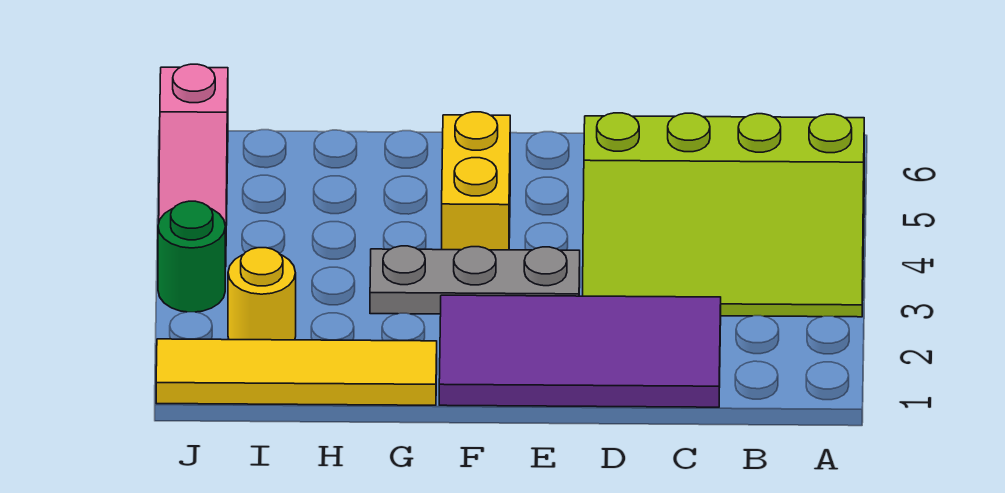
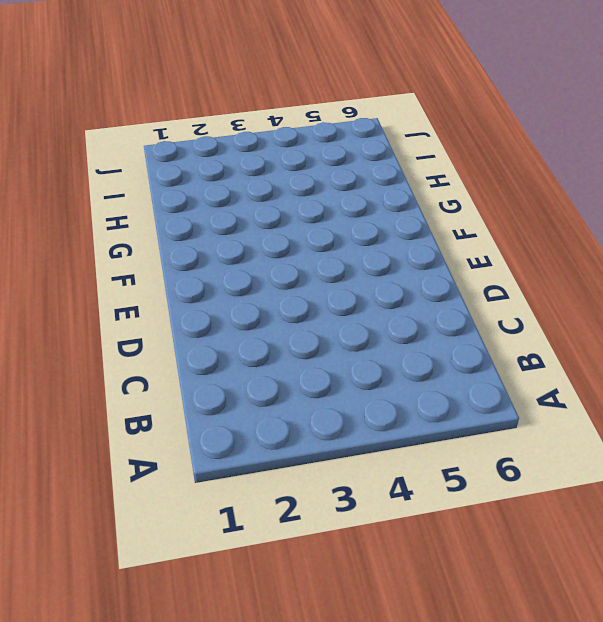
none -> lime slope A3:D5 level 1 top 5
none -> purple tile C1:F2 level 1

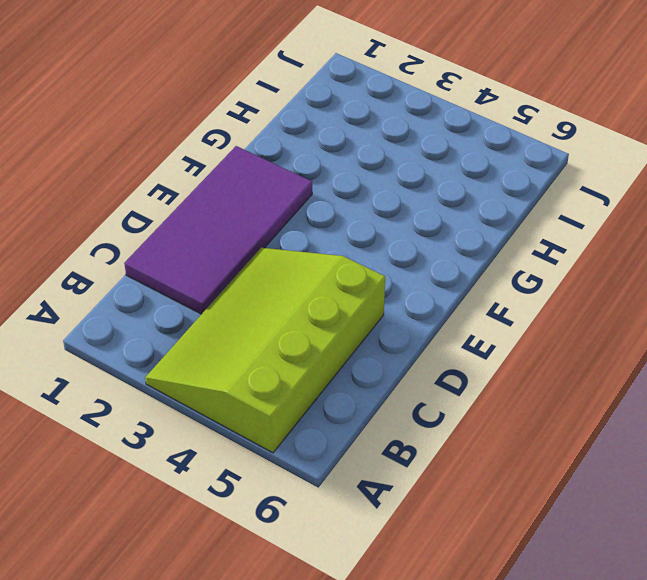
none -> grey plate E3:G3 level 1
none -> yellow brick F4:F5 level 1

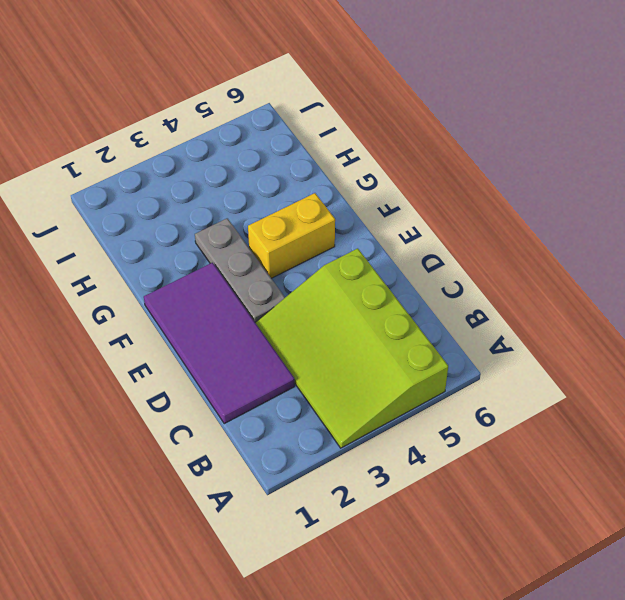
none -> yellow tile G1:J1 level 1
none -> yellow round brick I2 level 1

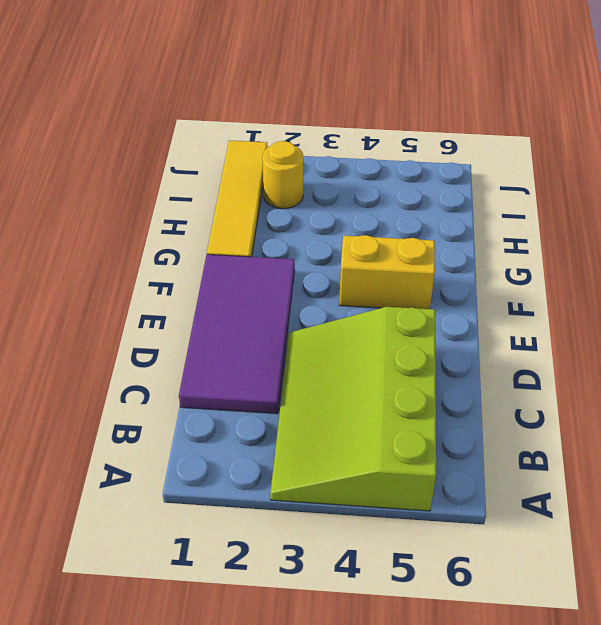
none -> grey plate E3:G3 level 1
none -> green round brick J3 level 1

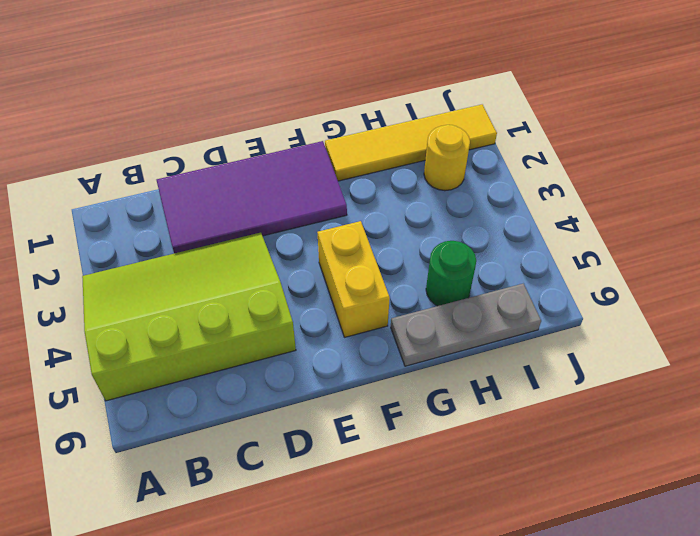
grey plate G6:I6 level 1 -> grey plate E3:G3 level 1
green round brick H5 level 1 -> green round brick J3 level 1
none -> pink slope J4:J6 level 1 top 6

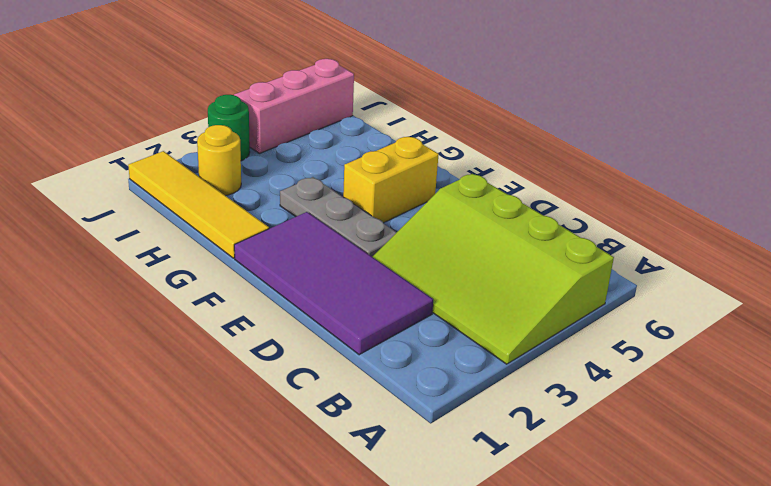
pink brick J4:J6 level 1 -> pink slope J4:J6 level 1 top 6

